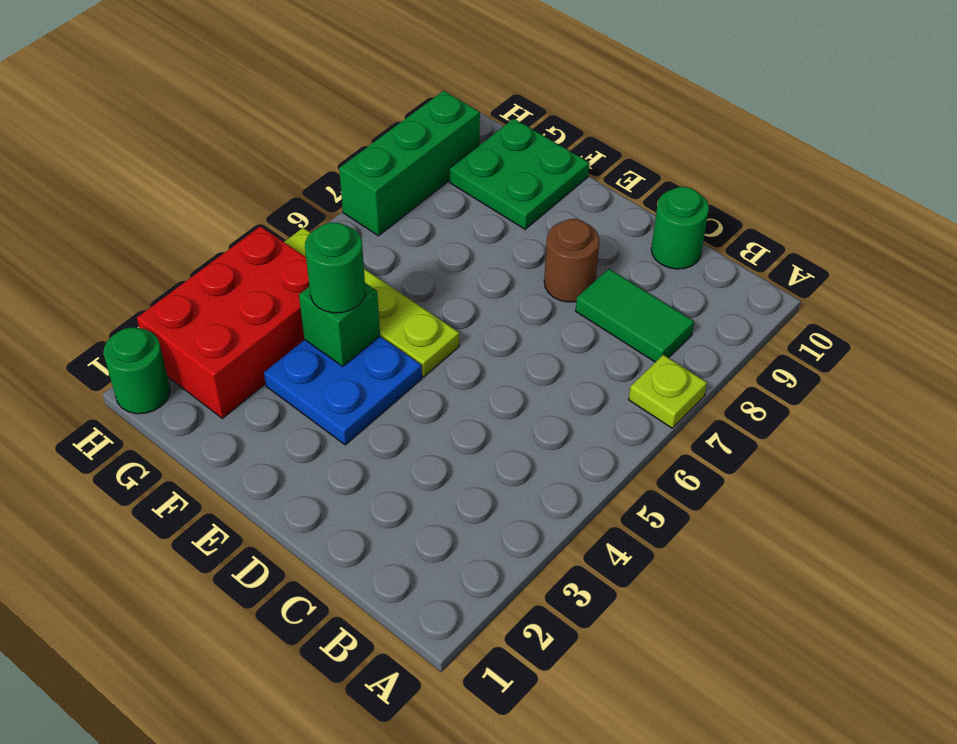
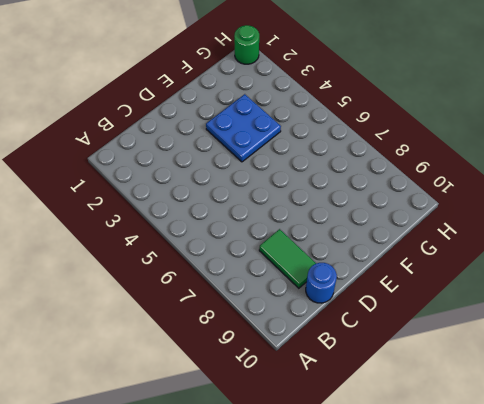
green tile C8:C9 level 1 -> green tile B8:C8 level 1
blue round brick C10 level 1 -> green round brick C10 level 1
none -> lime plate A7 level 1
none -> brown round brick D8 level 1
none -> lime plate E5:H5 level 1

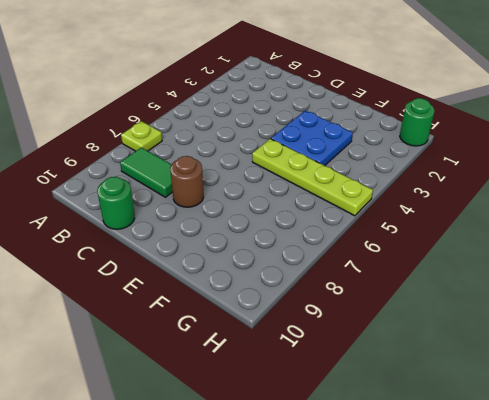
none -> green plate F9:G10 level 1
none -> red brick G2:H4 level 1
none -> green brick H7:H9 level 1

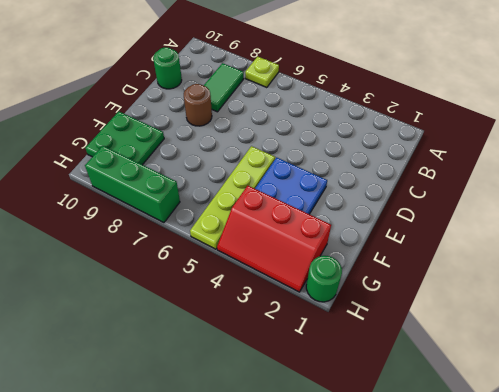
red slope G2:H4 level 1 top G -> red brick G2:H4 level 1
none -> green brick F4 level 2
none -> green round brick F4 level 3

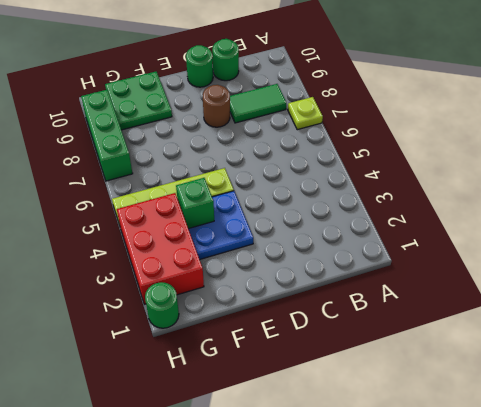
green round brick D10 level 1 -> green round brick F4 level 3

